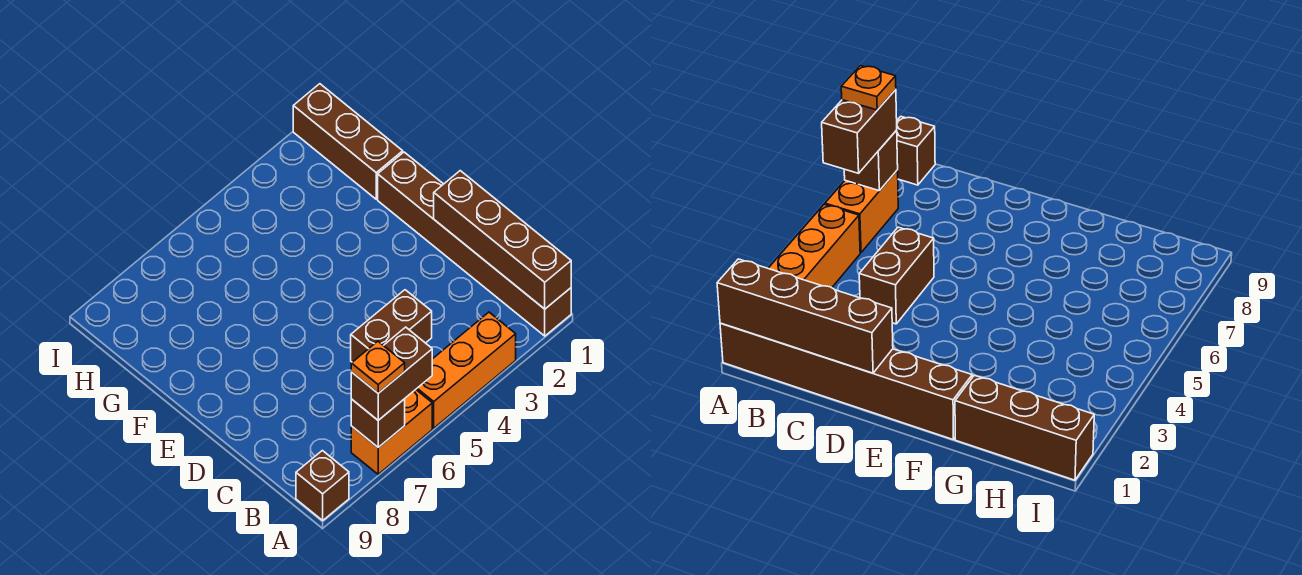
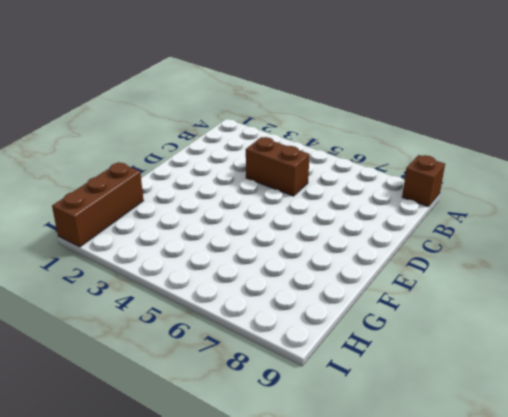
none -> brown brick A1:F1 level 1
none -> orange brick A3:A5 level 1

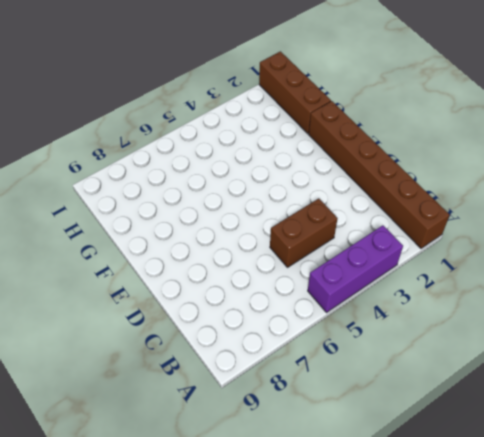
purple brick A3:A5 level 1 -> orange brick A3:A5 level 1
none -> orange brick A6:A7 level 1
none -> brown brick A9 level 1

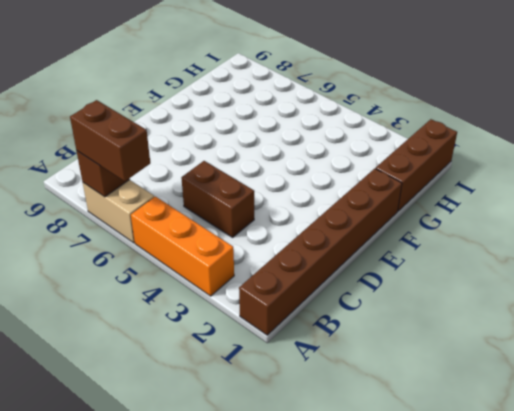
tan brick A6:A7 level 1 -> orange brick A6:A7 level 1
none -> brown brick A9 level 1
none -> brown brick A1:D1 level 2

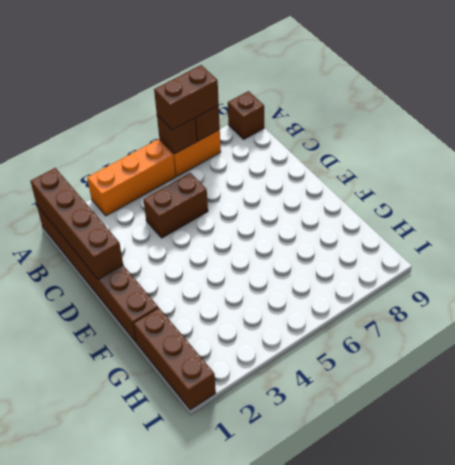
brown brick A6 level 2 -> none
none -> orange plate A7 level 4

